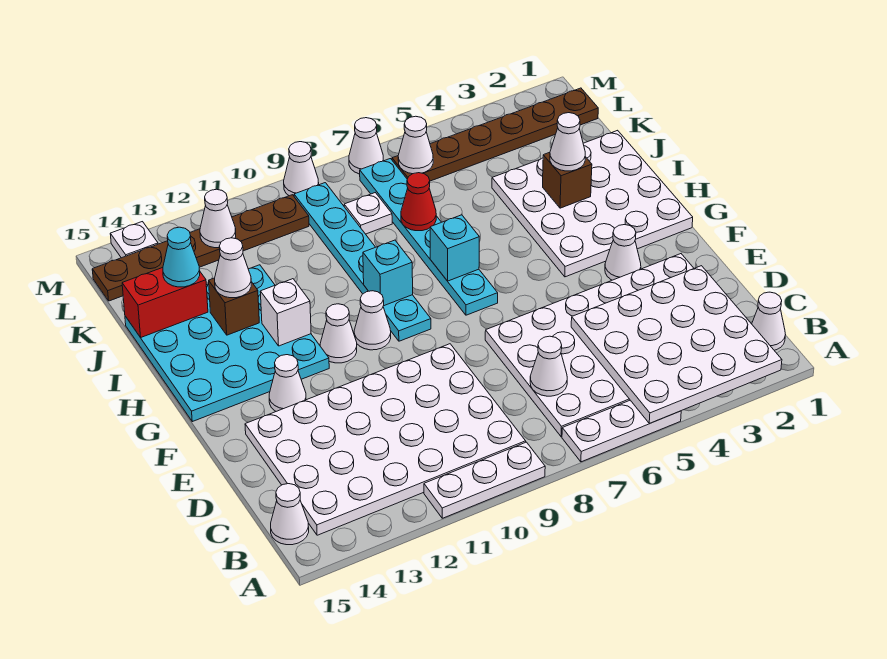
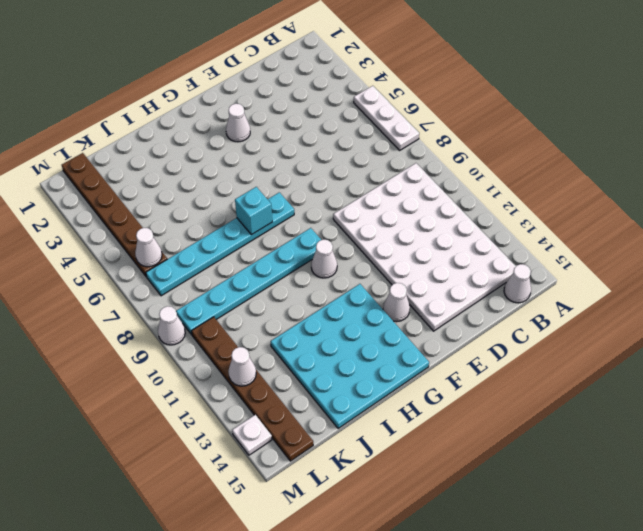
none -> white plate A9:A11 level 1
none -> white cone B1 level 1
none -> white plate B2:E7 level 1
none -> white plate G1:J4 level 1

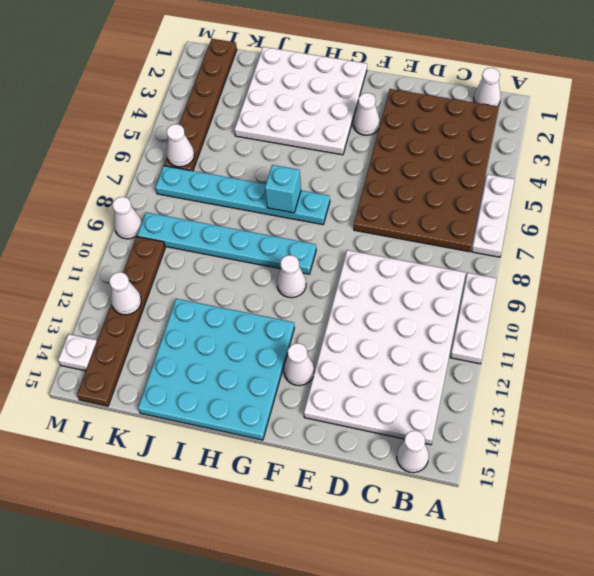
brown plate B2:E7 level 1 -> white plate B2:E7 level 1
none -> white cone G11 level 1
none -> white plate K8 level 1
none -> white cone M7 level 1
none -> white plate A2:D5 level 2

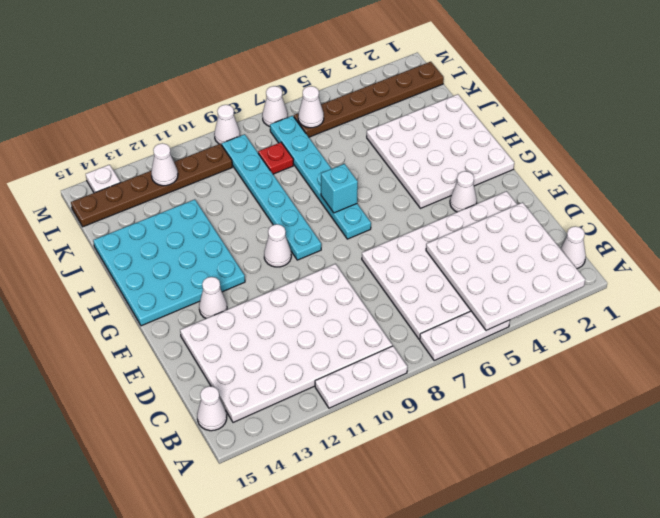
red plate K8 level 1 -> white plate K8 level 1
none -> white cone G11 level 1
none -> white cone C7 level 2
none -> cyan brick H9 level 2
none -> white brick H12 level 2

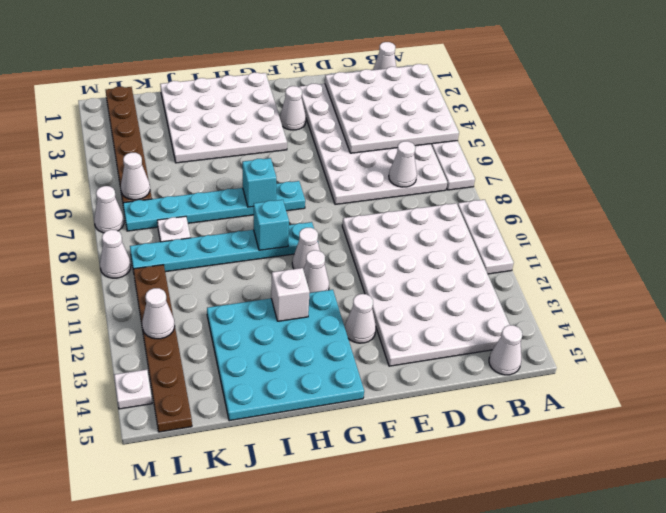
none -> brown brick I3 level 2
none -> brown brick I13 level 2
none -> red cone J7 level 2
none -> red brick J14:J15 level 2

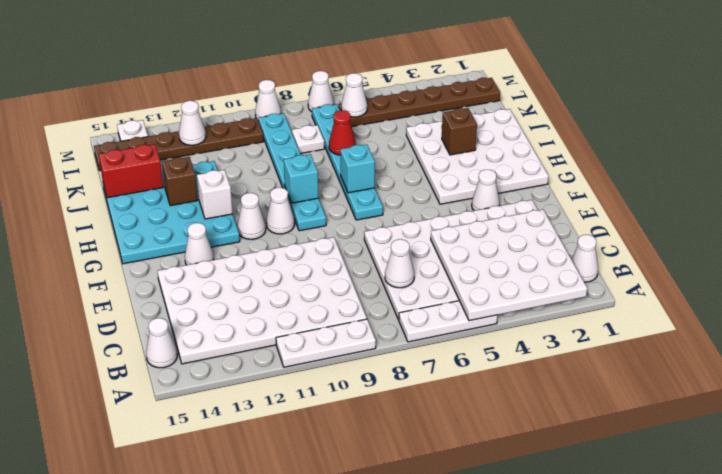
none -> white cone I3 level 3
none -> white cone I13 level 3
none -> cyan cone J14 level 3

